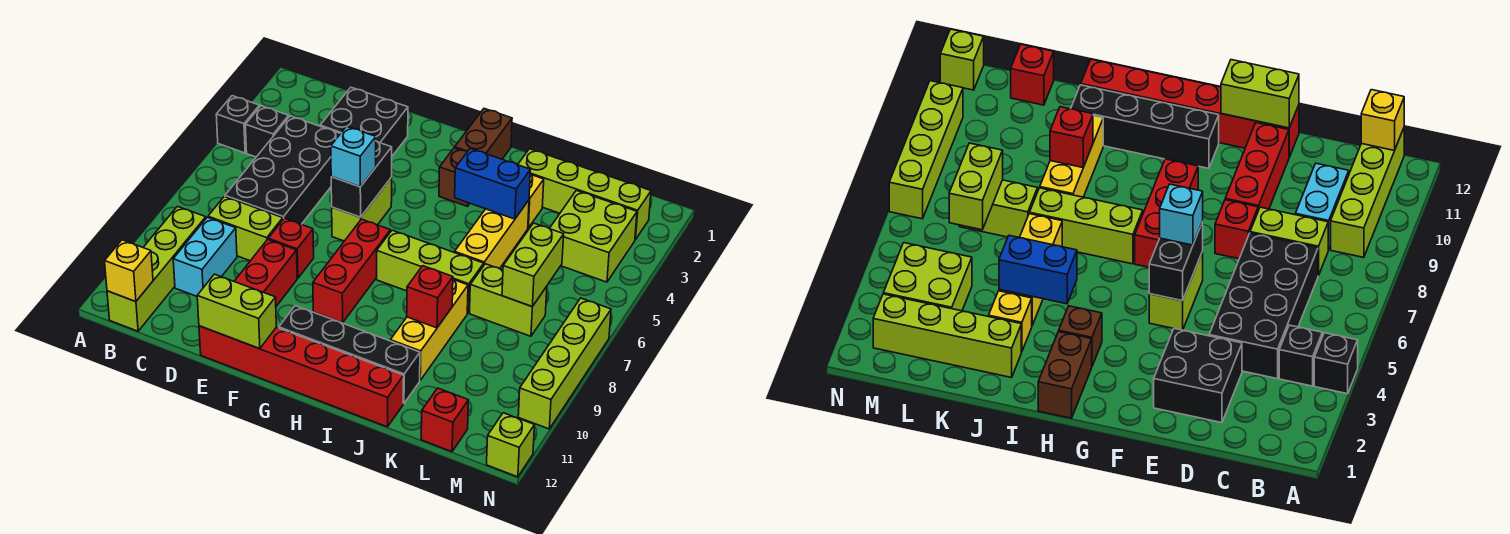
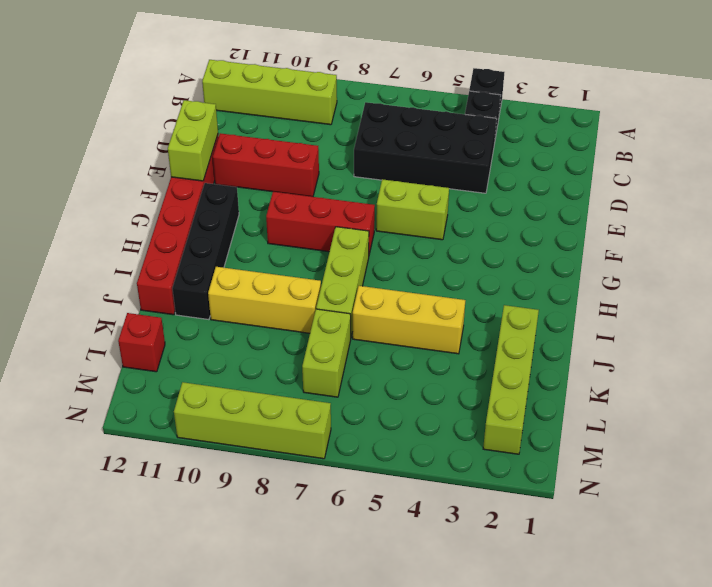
none -> lime brick C8:D8 level 1
none -> cyan brick C9:C10 level 1
none -> black brick D2:E3 level 1
none -> red brick E8 level 1

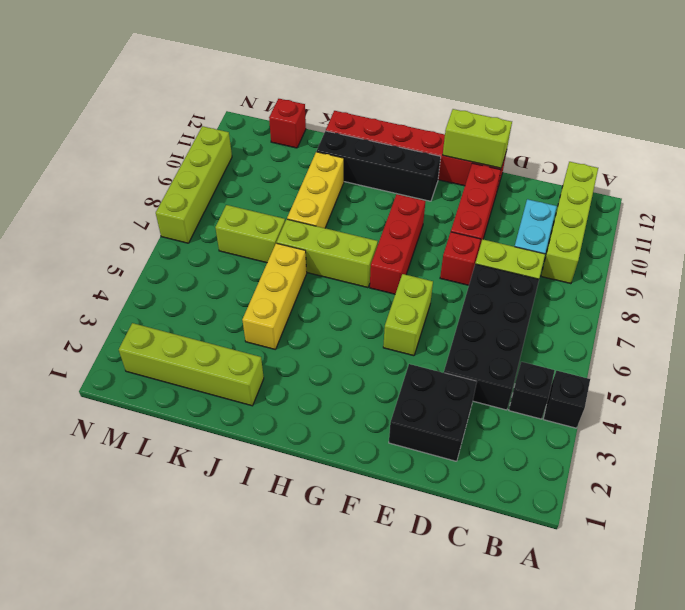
none -> brown brick H1:H2 level 1
none -> brown brick H3 level 1
none -> yellow brick J3 level 1
none -> lime brick L3:M4 level 1

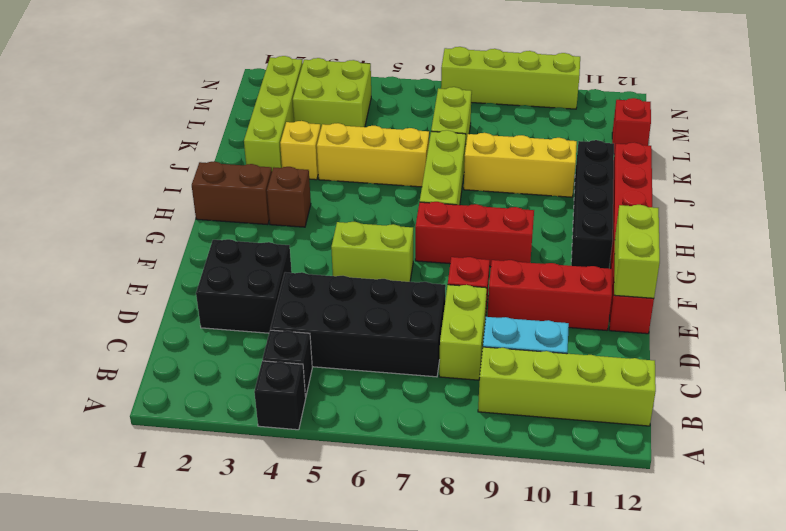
none -> lime brick N12 level 1
none -> yellow brick B12 level 2
none -> black brick F5:F6 level 2
none -> blue brick I4:J4 level 2

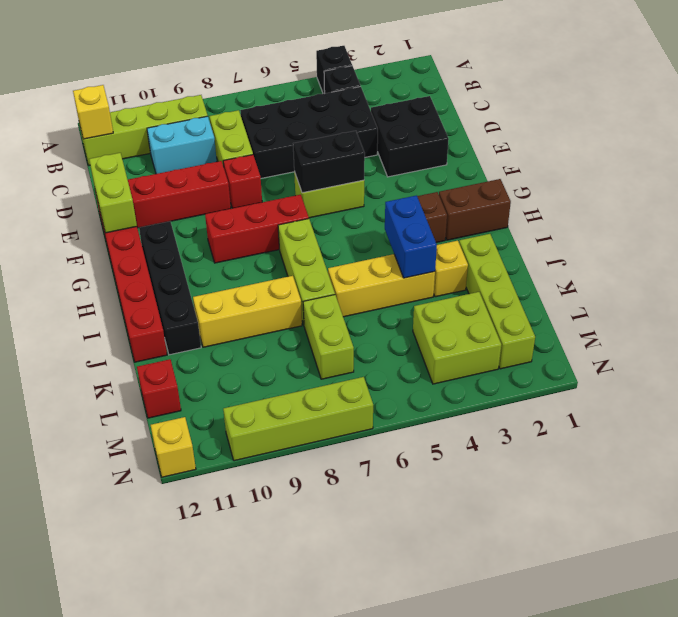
yellow brick N12 level 1 -> lime brick N12 level 1
none -> red brick J9 level 2
none -> lime brick L6:L7 level 2
none -> cyan brick F6 level 3

